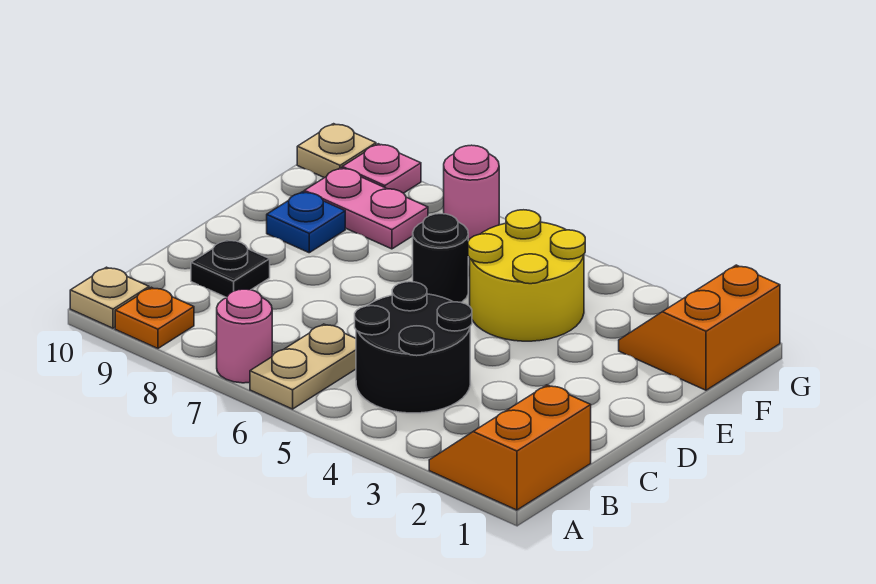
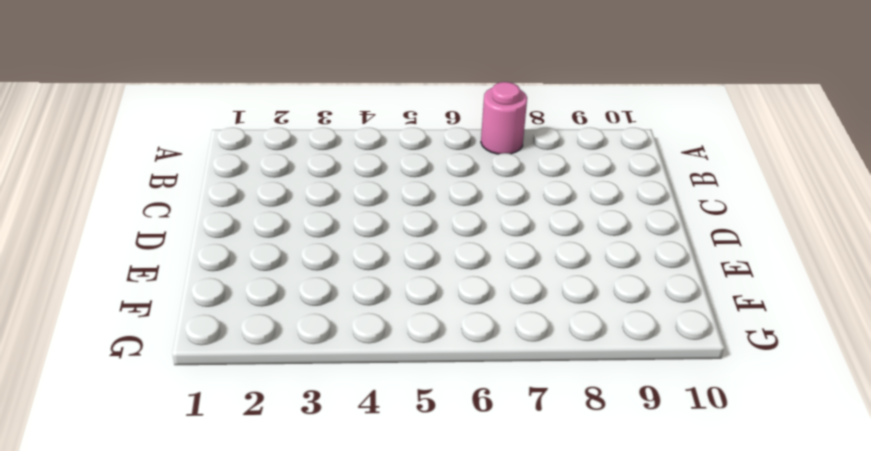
none -> orange slope A1:B2 level 1 top 1
none -> tan plate A6:B6 level 1
none -> orange plate A9 level 1

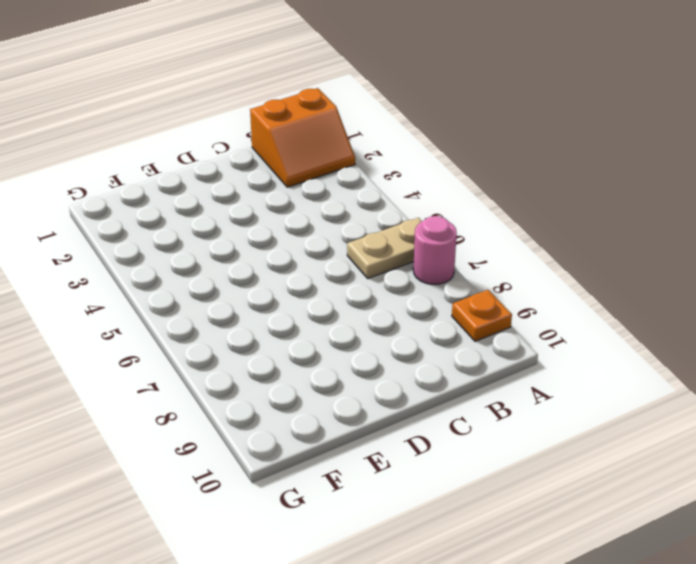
none -> tan plate A10 level 1
none -> black round brick B4:C5 level 1
none -> black plate C9 level 1

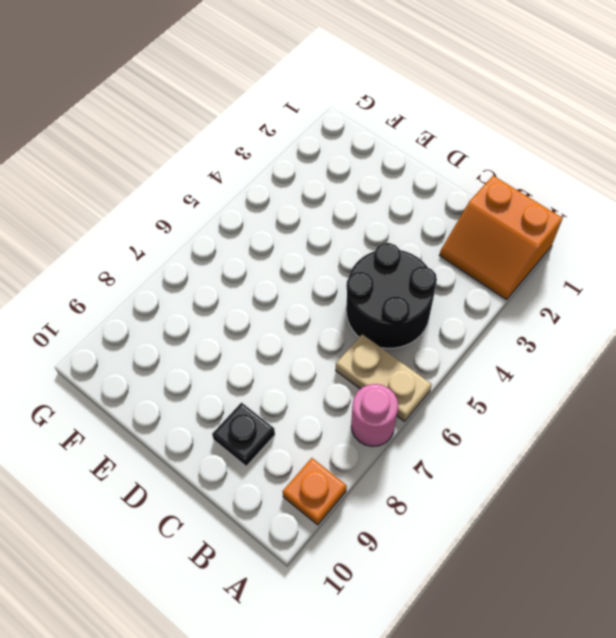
none -> tan plate A10 level 1
none -> yellow round brick E4:F5 level 1
none -> black round brick E6 level 1

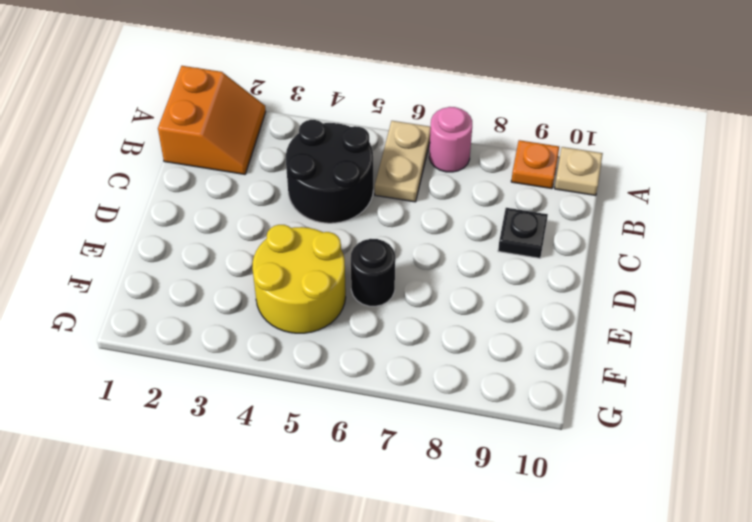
none -> blue plate E9 level 1
none -> orange slope F1:G2 level 1 top 1
none -> pink plate F8:F9 level 1

